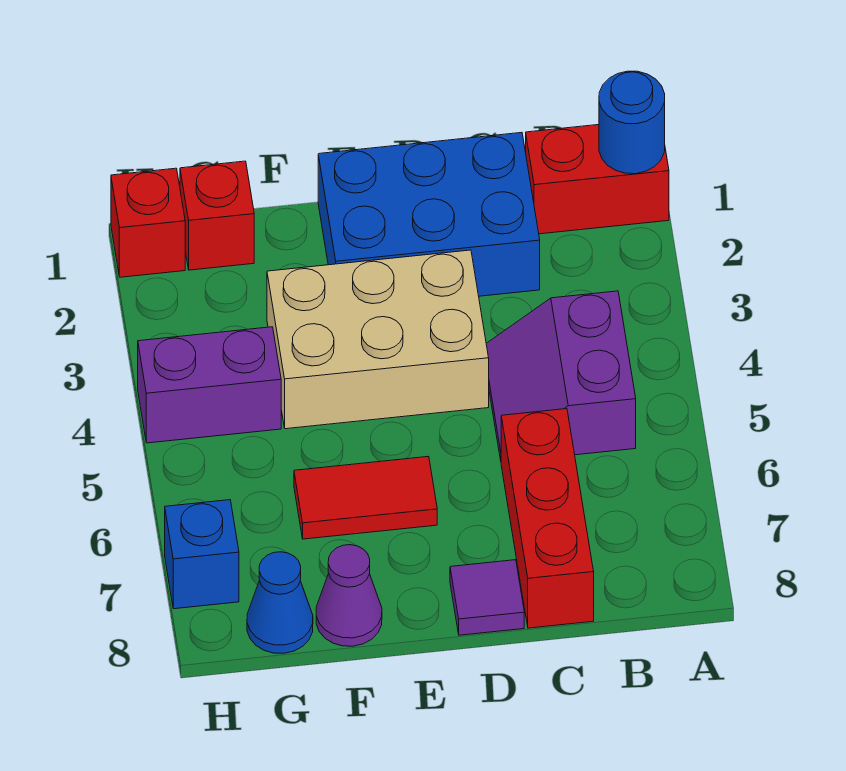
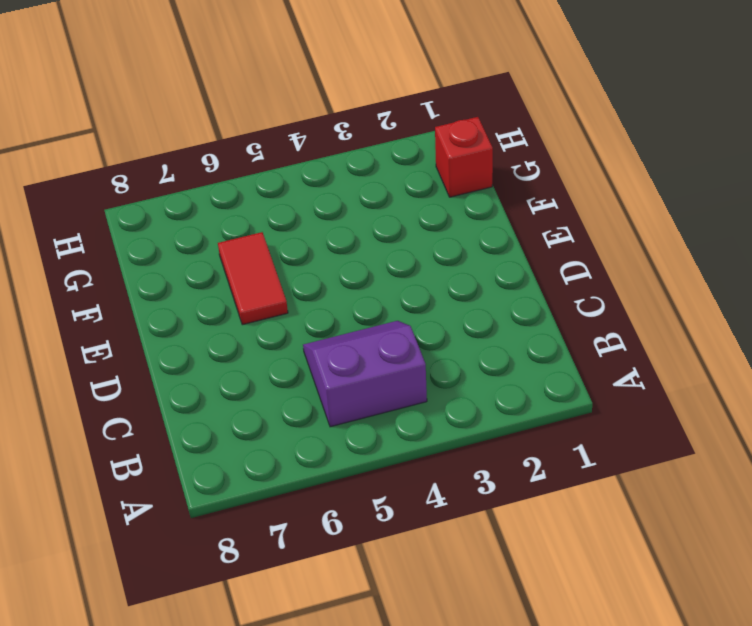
none -> red brick A1:B1 level 1
none -> blue brick C1:E2 level 1
none -> red brick C6:C8 level 1

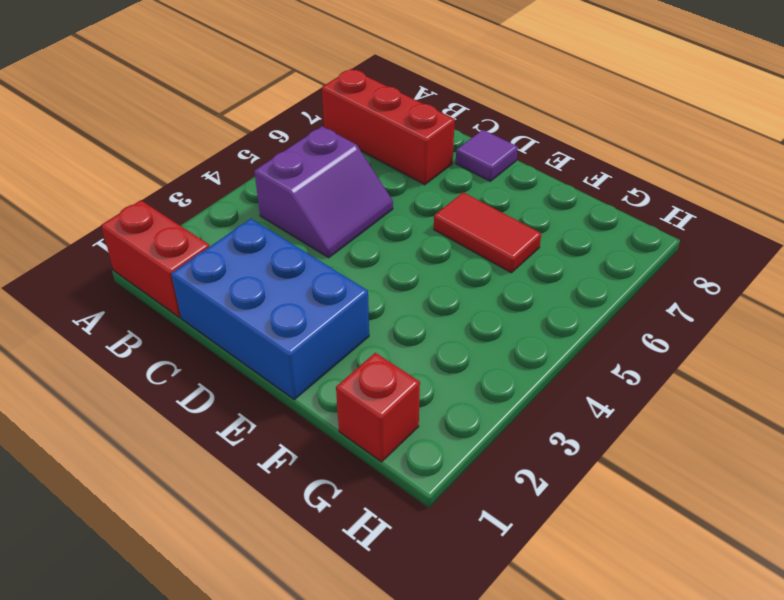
red brick A7:C7 level 1 -> red brick C6:C8 level 1
none -> tan brick D3:F4 level 1
none -> purple cone F8 level 1
none -> purple brick G4:H4 level 1

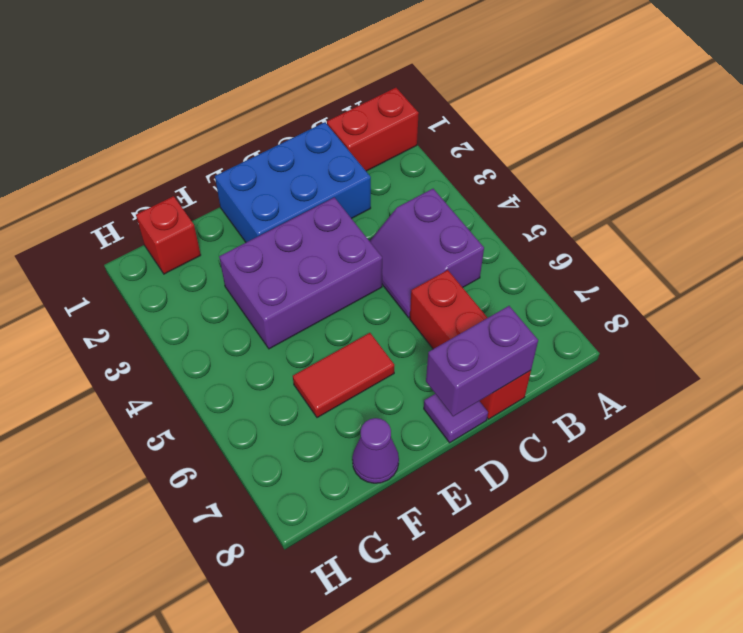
purple brick C8:D8 level 2 -> purple brick G4:H4 level 1
purple brick D3:F4 level 1 -> tan brick D3:F4 level 1
none -> blue cone G8 level 1
none -> red brick H1 level 1
none -> blue brick H7 level 1

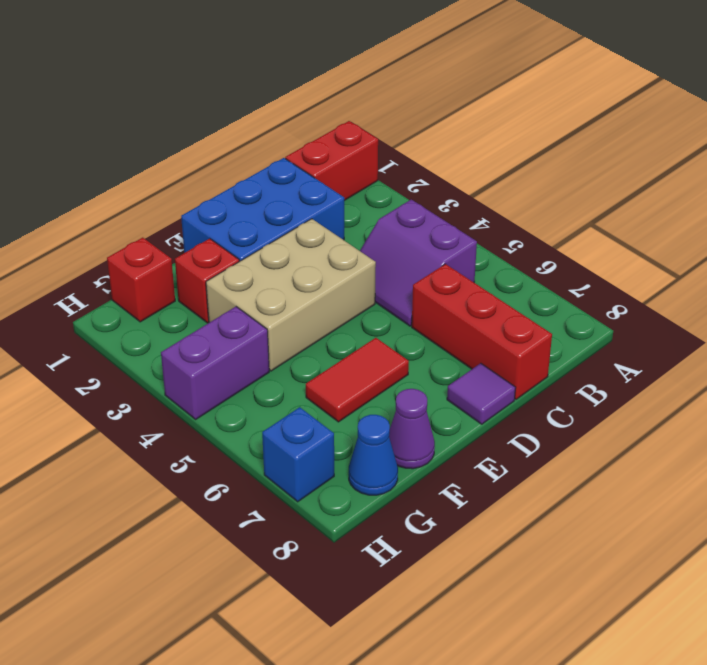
red brick F2 level 1 -> red brick H1 level 1
none -> blue round brick A1 level 2

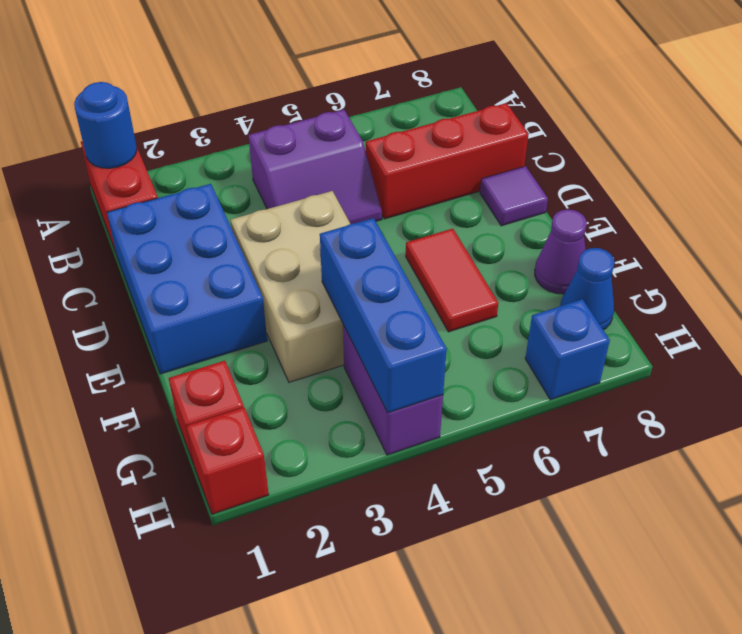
blue brick F4:H4 level 2 -> none

